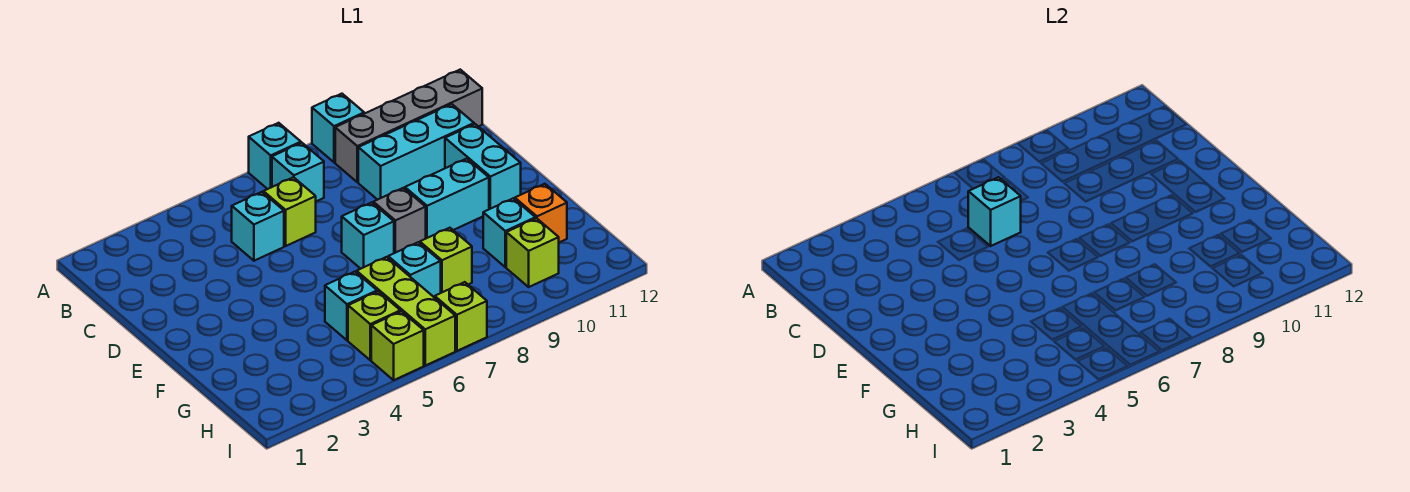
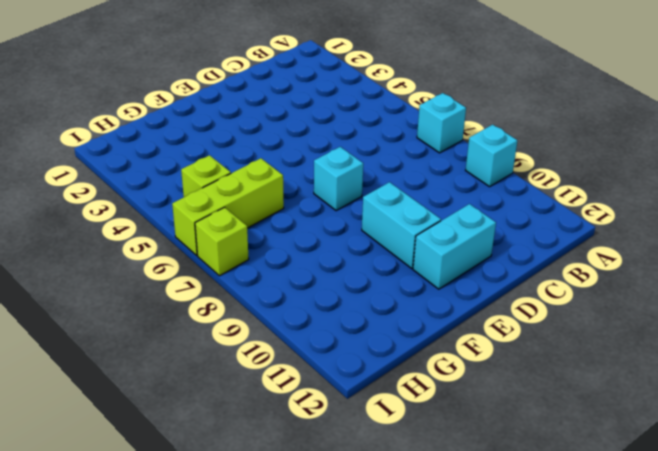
none -> cyan brick B7 level 1
none -> grey brick B9:B12 level 1
none -> cyan brick C5 level 1

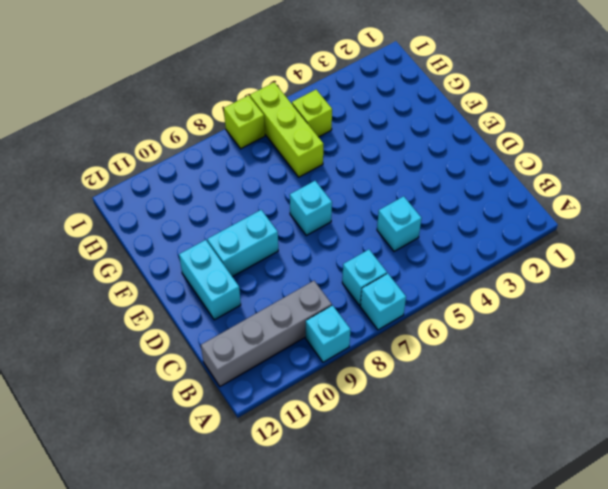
none -> lime brick C6 level 1
none -> cyan brick C9:C11 level 1
none -> grey brick E8 level 1

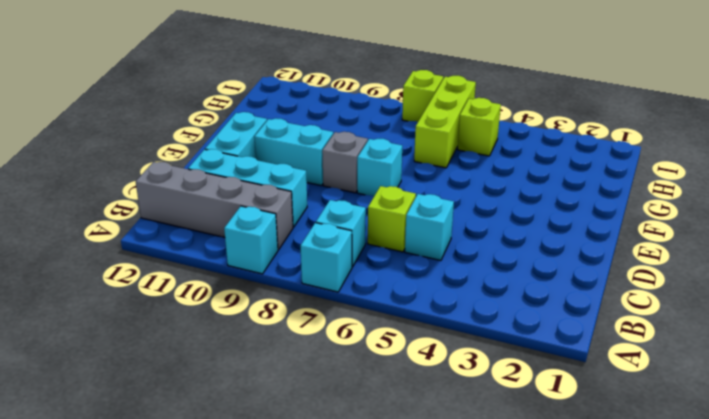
none -> cyan brick G5 level 1
none -> cyan brick G7 level 1
none -> lime brick G8 level 1

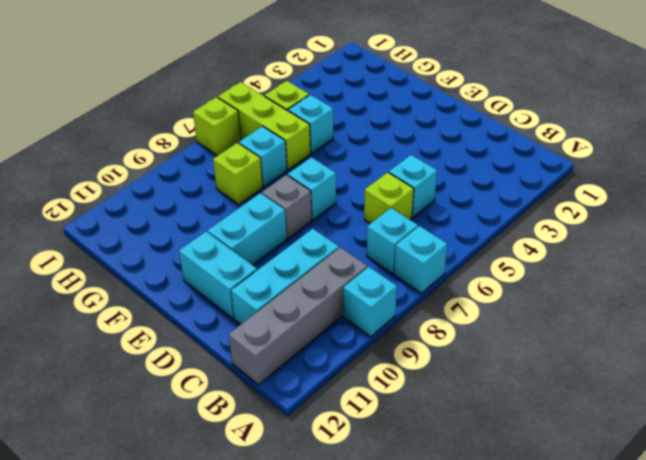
none -> cyan brick G10 level 1
none -> orange brick G11 level 1
none -> lime brick H10 level 1

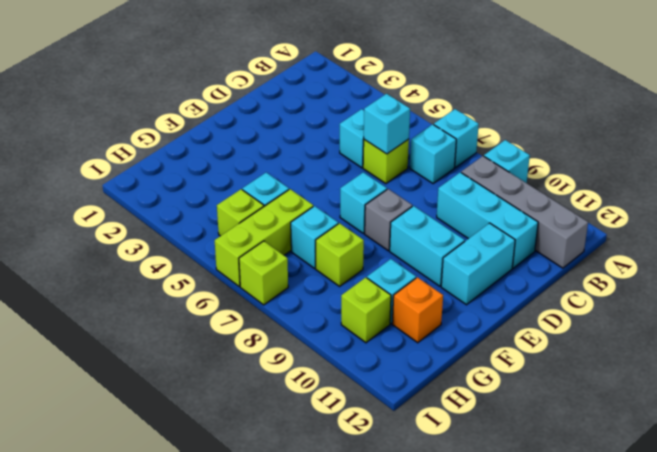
none -> lime brick I5 level 1

